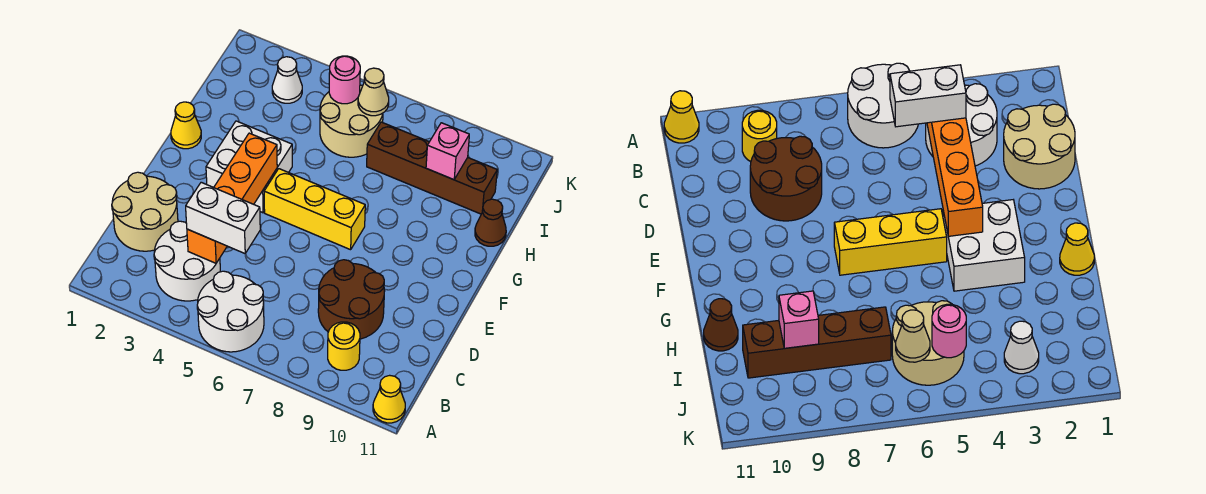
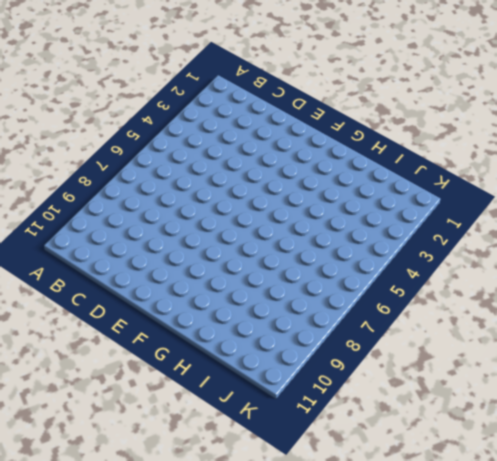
none -> white round brick A5:B6 level 1
none -> yellow cone A11 level 1
none -> white round brick B3:C4 level 1

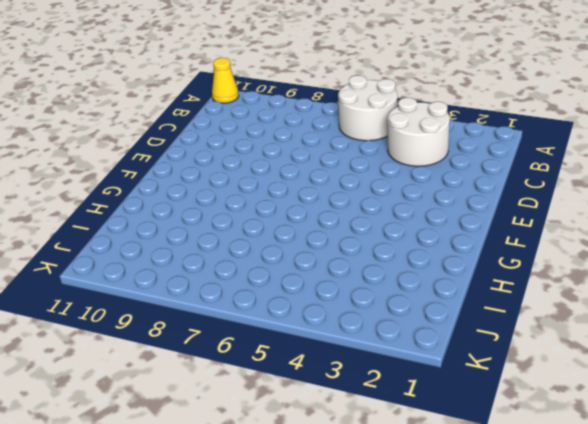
none -> yellow round brick B9 level 1
none -> tan round brick C1:D2 level 1
none -> brown round brick C8:D9 level 1

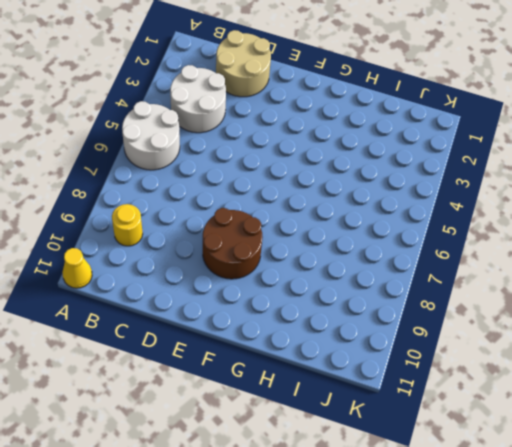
brown round brick E8:F9 level 1 -> brown round brick C8:D9 level 1
none -> white brick F3:G4 level 1
none -> yellow brick F5:F7 level 1
none -> yellow cone G1 level 1

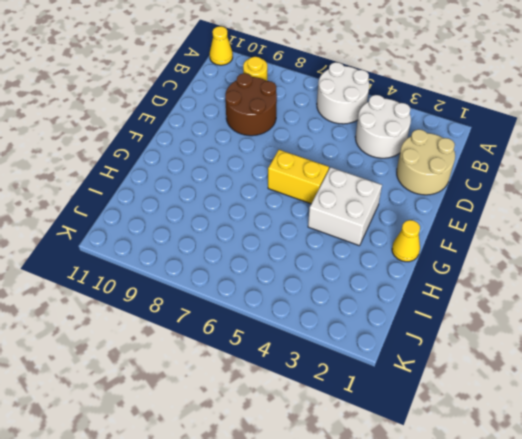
yellow brick F5:F6 level 1 -> yellow brick F5:F7 level 1
none -> brown cone H11 level 1
none -> tan round brick I5:J6 level 1
none -> brown brick I7:I10 level 1

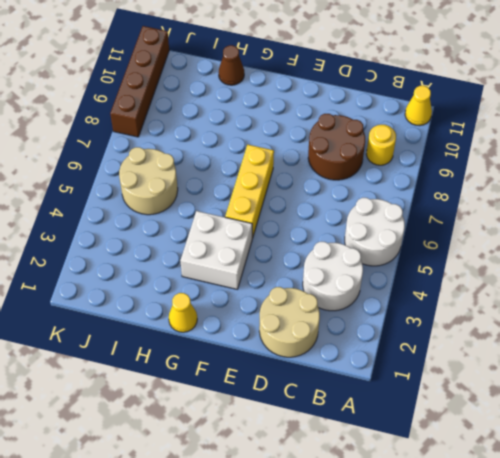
brown brick K8:K11 level 1 -> brown brick I7:I10 level 1
none -> white cone J3 level 1
none -> orange brick C4:F4 level 2
none -> pink brick I9 level 2

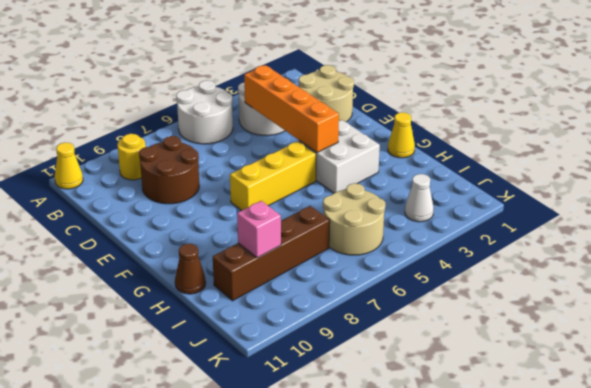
none -> pink round brick J5 level 2
none -> tan cone J6 level 2
none -> white brick C4:C5 level 3

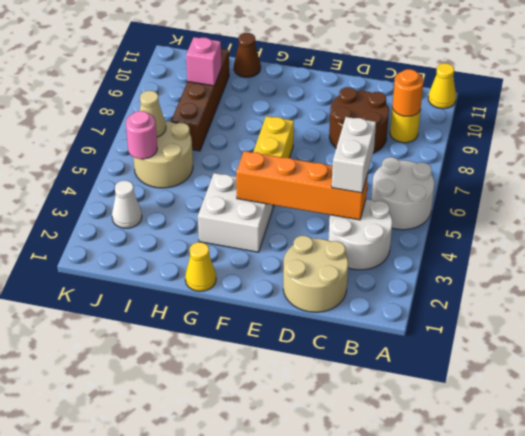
orange round brick B9 level 2 -> none

